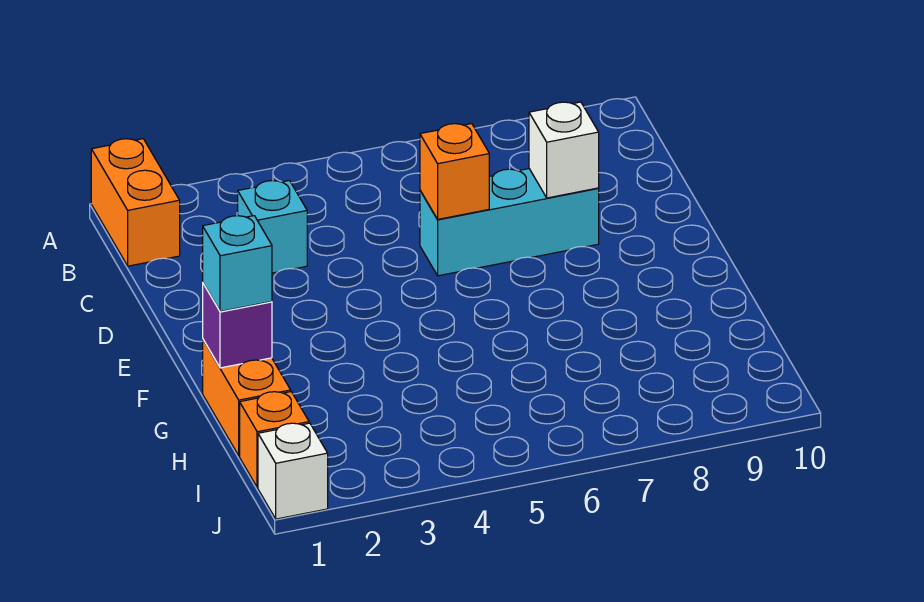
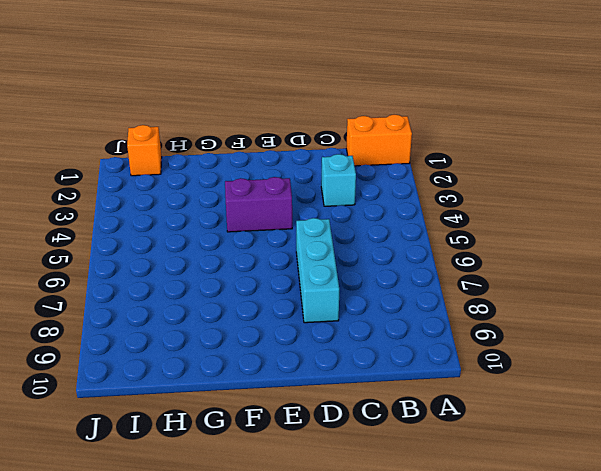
purple brick E4:F4 level 1 -> none
none -> orange brick G1:H1 level 1
none -> white brick J1 level 1

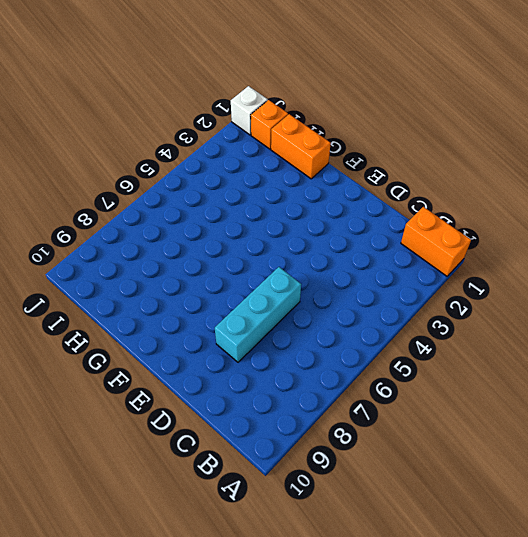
none -> cyan brick C3 level 1
none -> orange brick D6 level 2

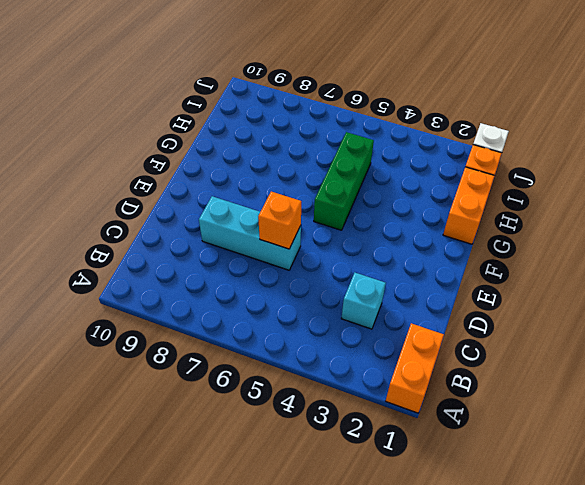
green brick F5:H5 level 1 -> none
none -> white brick D8 level 2
none -> purple brick G1 level 2

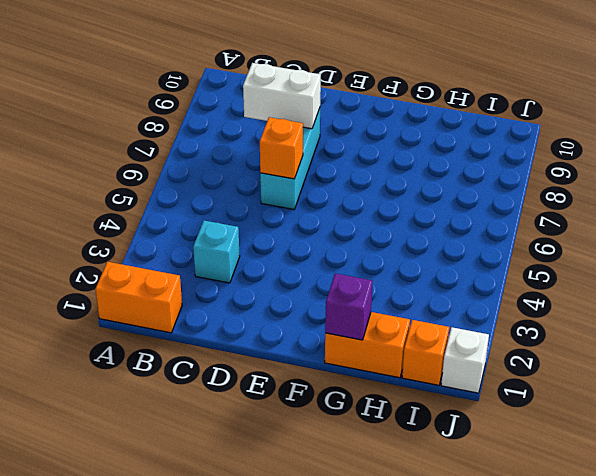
white brick C8:D8 level 2 -> white brick D8 level 2
none -> cyan brick G1 level 3

